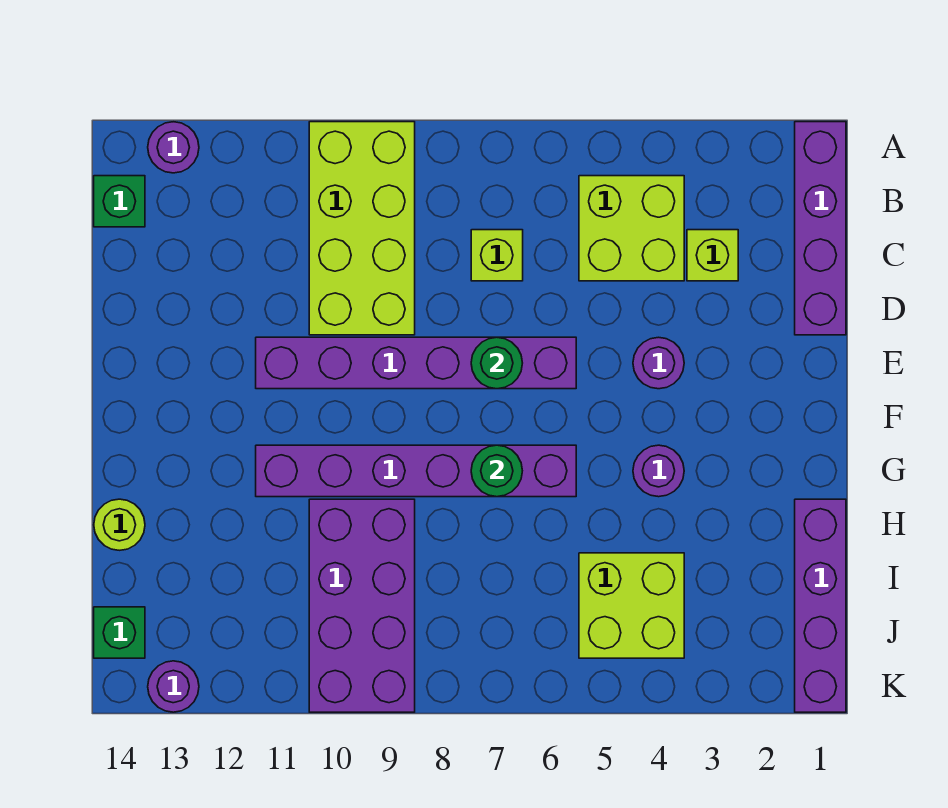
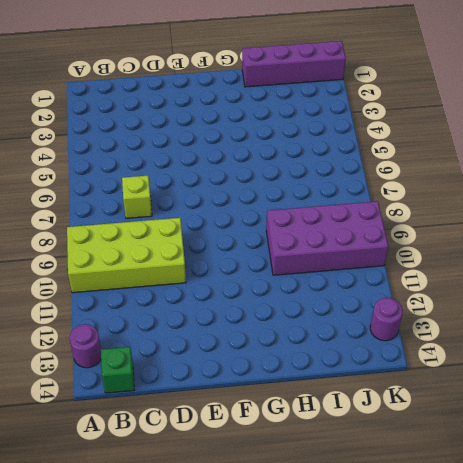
none -> purple brick A1:D1 level 1
none -> lime brick B4:C5 level 1
none -> lime brick C3 level 1

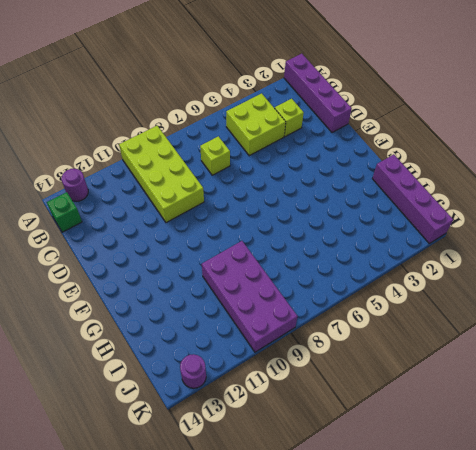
none -> purple round brick E4 level 1
none -> purple brick E6:E11 level 1
none -> purple round brick G4 level 1

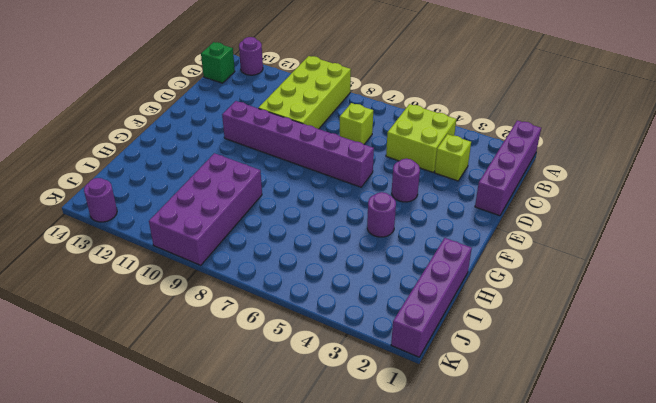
none -> purple brick G6:G11 level 1
none -> lime round brick H14 level 1
none -> lime brick I4:J5 level 1

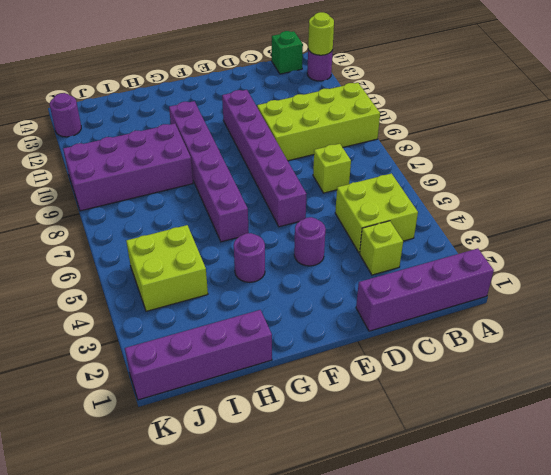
lime round brick A13 level 2 -> lime round brick H14 level 1
none -> green brick J14 level 1
none -> green round brick E7 level 2
none -> green round brick G7 level 2

